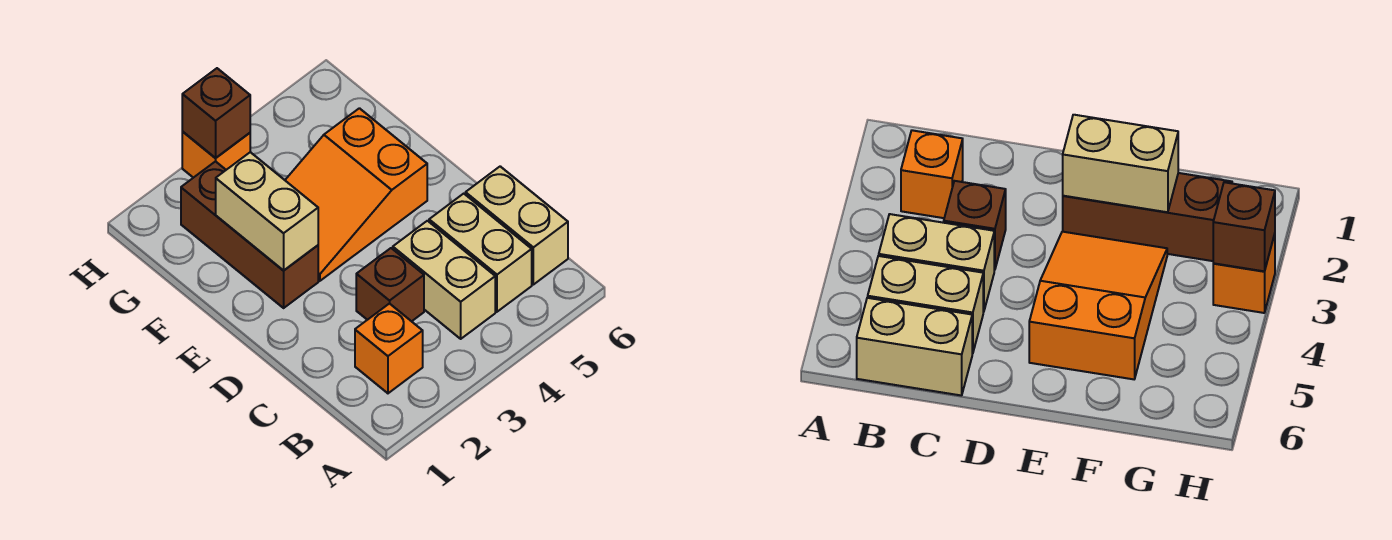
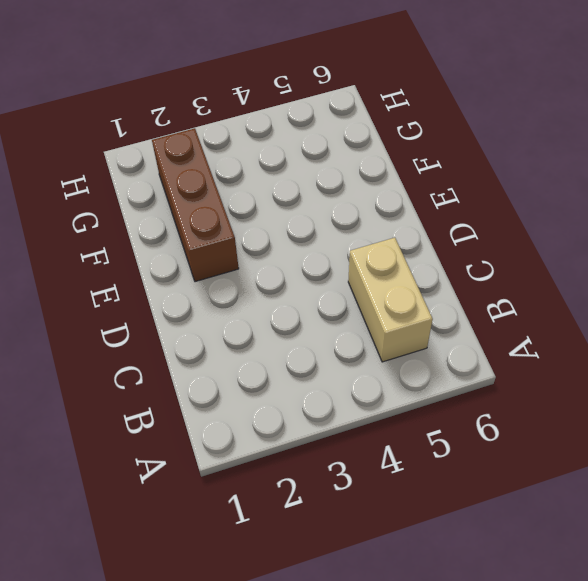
none -> orange brick B2 level 1
none -> tan brick B4:C4 level 1

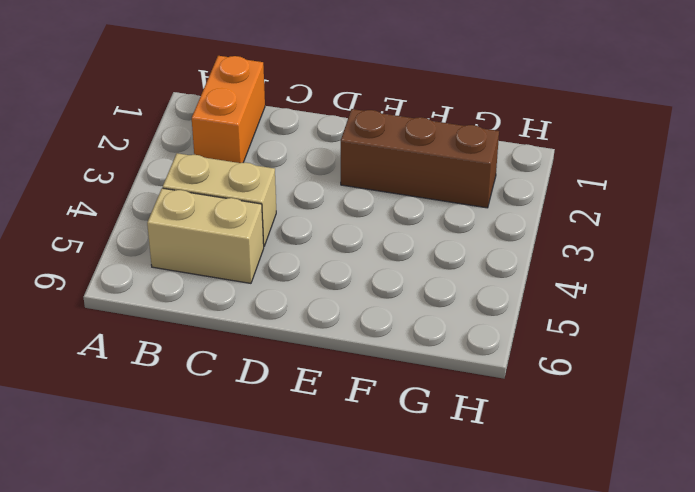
orange brick B1:B2 level 1 -> orange brick B2 level 1
none -> tan brick B6:C6 level 1
none -> brown brick C3 level 1

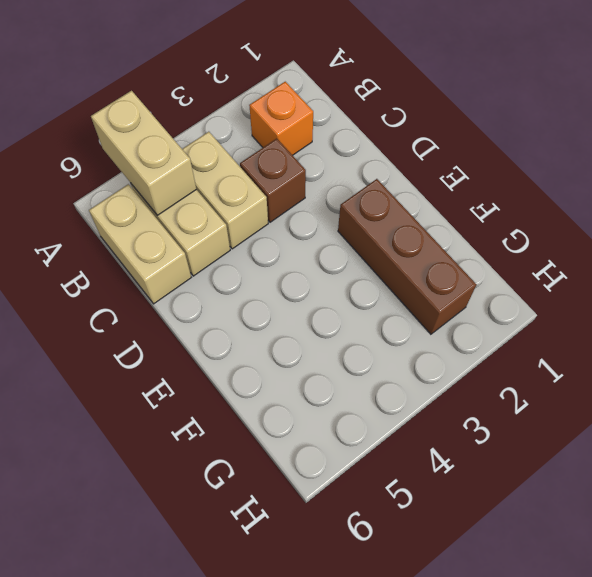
tan brick A5:B5 level 2 -> tan brick E2:F2 level 2
none -> orange slope E3:F5 level 1 top 5
none -> orange brick H3 level 1

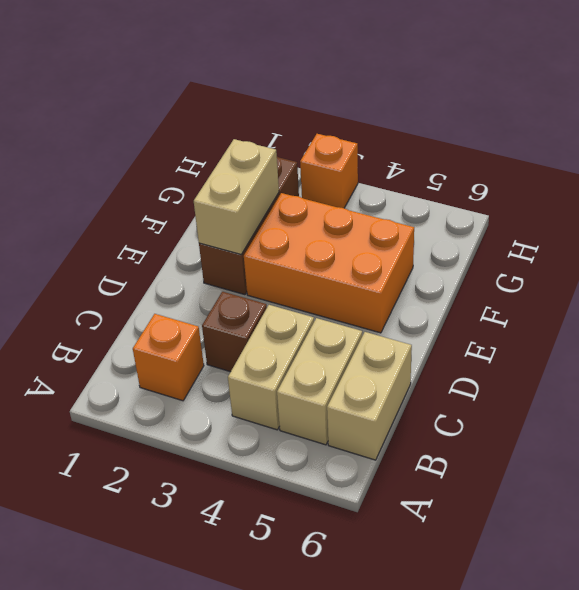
orange brick E3:F5 level 1 -> orange slope E3:F5 level 1 top 5
none -> brown brick H3 level 2

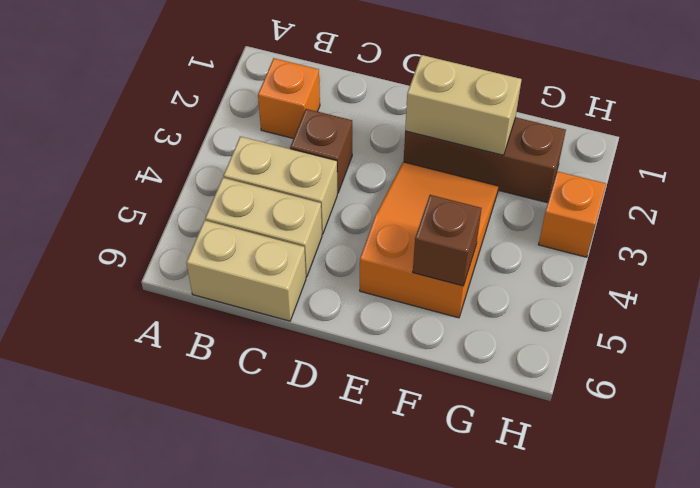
brown brick F5 level 2 -> brown brick H3 level 2

